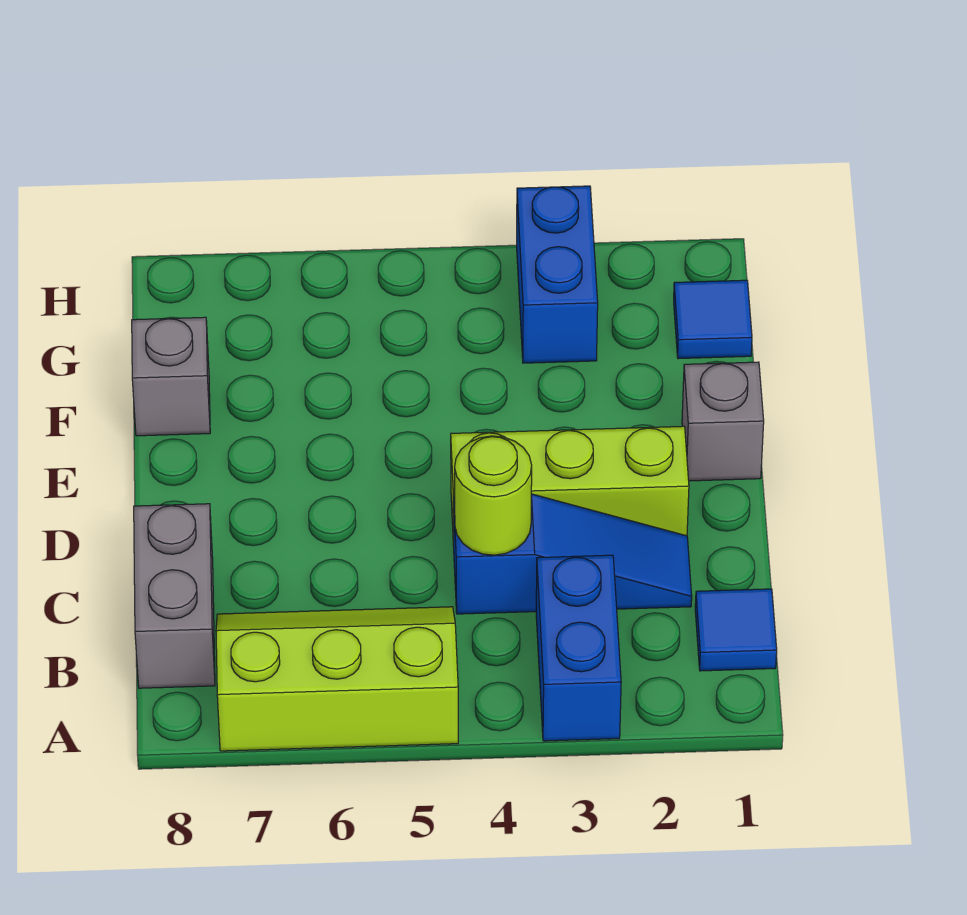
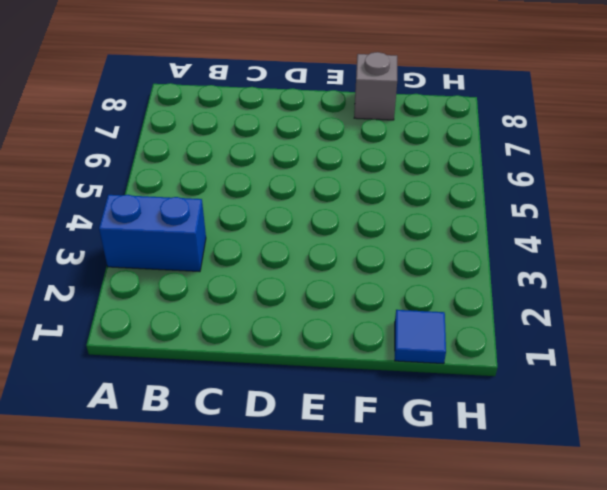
none -> lime slope A5:B7 level 1 top A
none -> blue tile B1 level 1

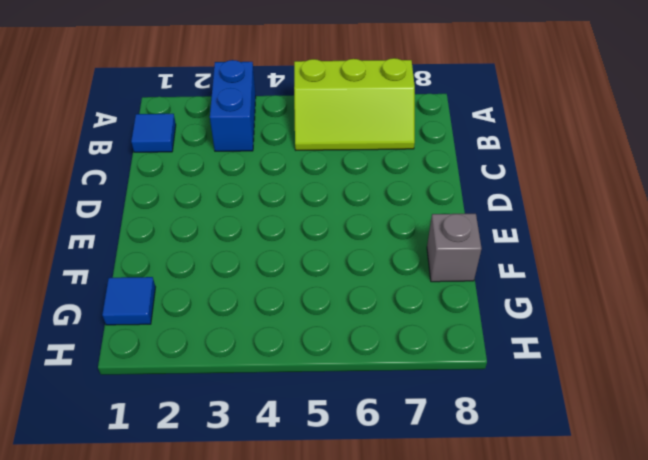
none -> grey brick B8:C8 level 1
none -> blue slope C2:C4 level 1 top 4

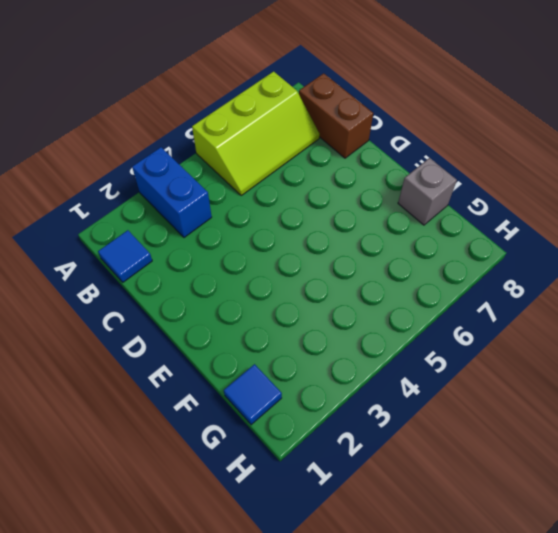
brown brick B8:C8 level 1 -> grey brick B8:C8 level 1
none -> blue slope C2:C4 level 1 top 4
none -> lime brick D2:D4 level 1

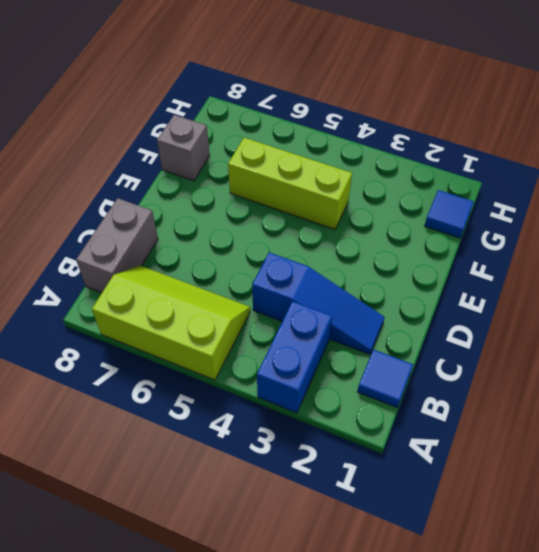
lime brick F4:F6 level 1 -> lime brick D2:D4 level 1
none -> grey brick E1 level 1
none -> blue brick G3:H3 level 1

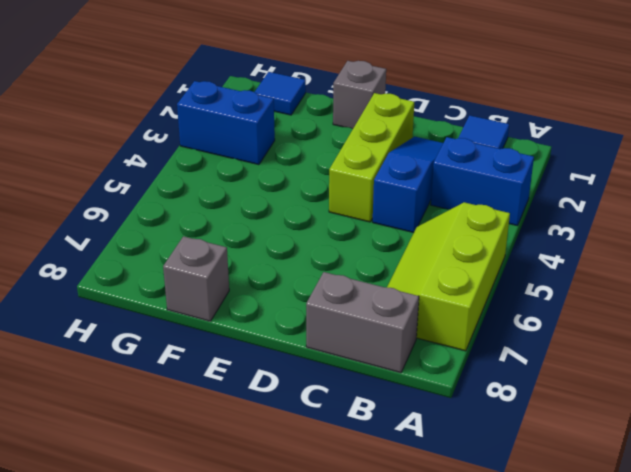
none -> lime round brick C4 level 2

